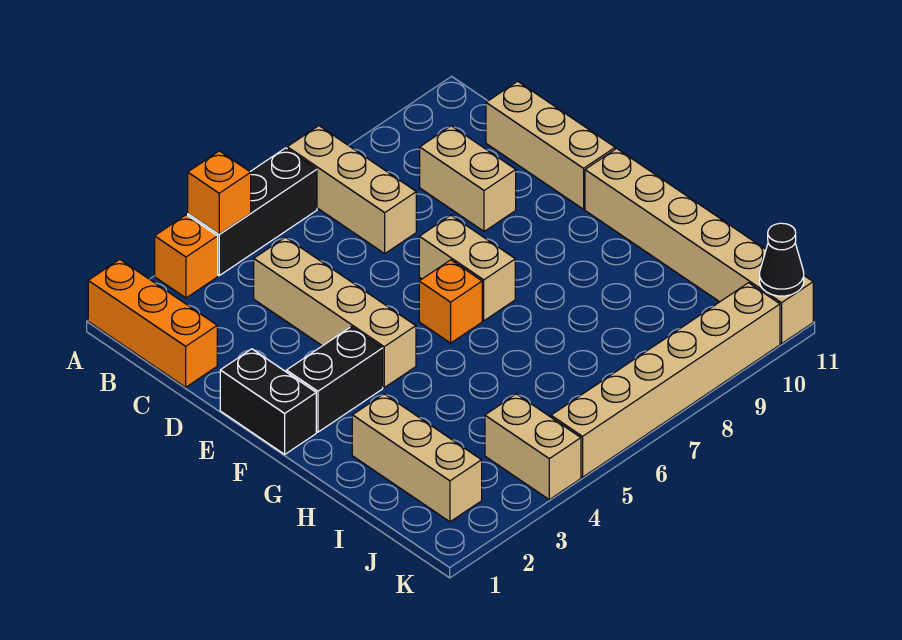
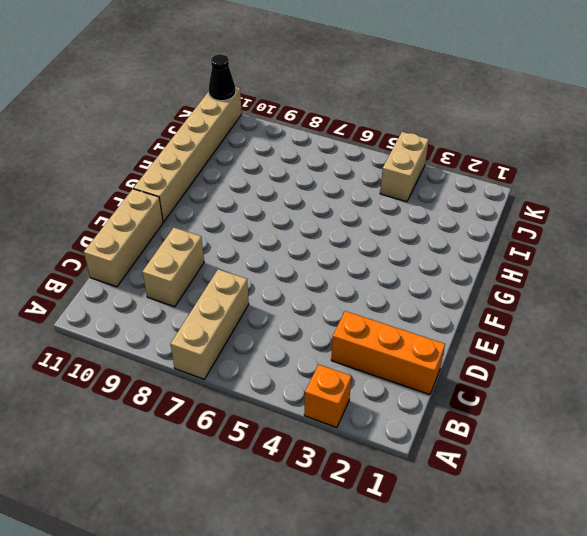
orange brick C1:C3 level 1 -> orange brick A1:C1 level 1
none -> black brick A4:A6 level 1
none -> tan brick C4:F4 level 1
none -> black brick E1:F1 level 1

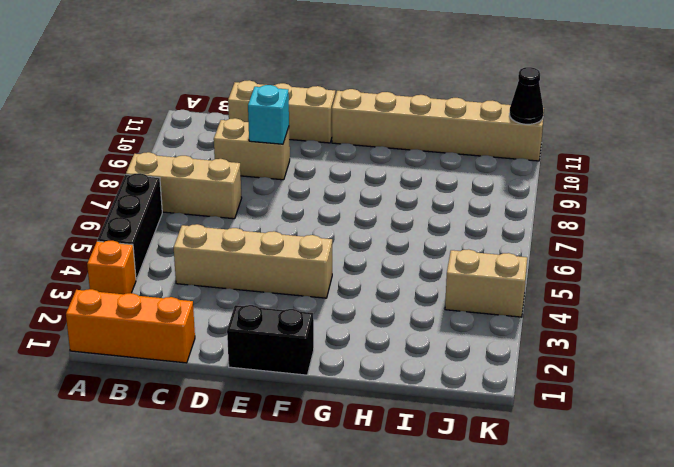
cyan brick D9 level 2 -> none
none -> tan brick E7:F7 level 1
none -> black brick F2:F3 level 1
none -> orange brick F6 level 1

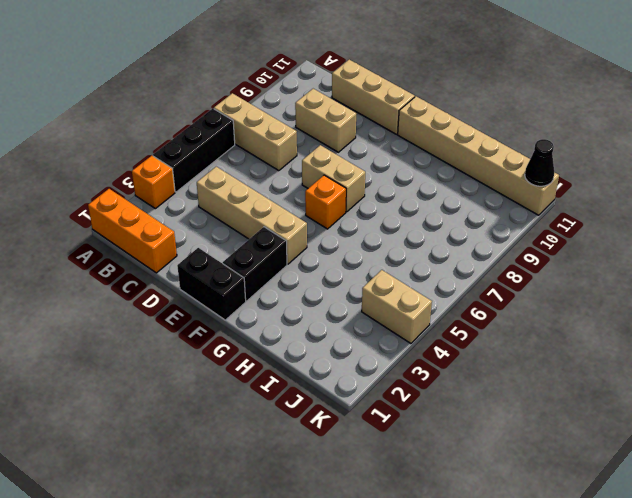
none -> tan brick H2:J2 level 1
none -> tan brick K5:K10 level 1
none -> orange brick A4 level 2

